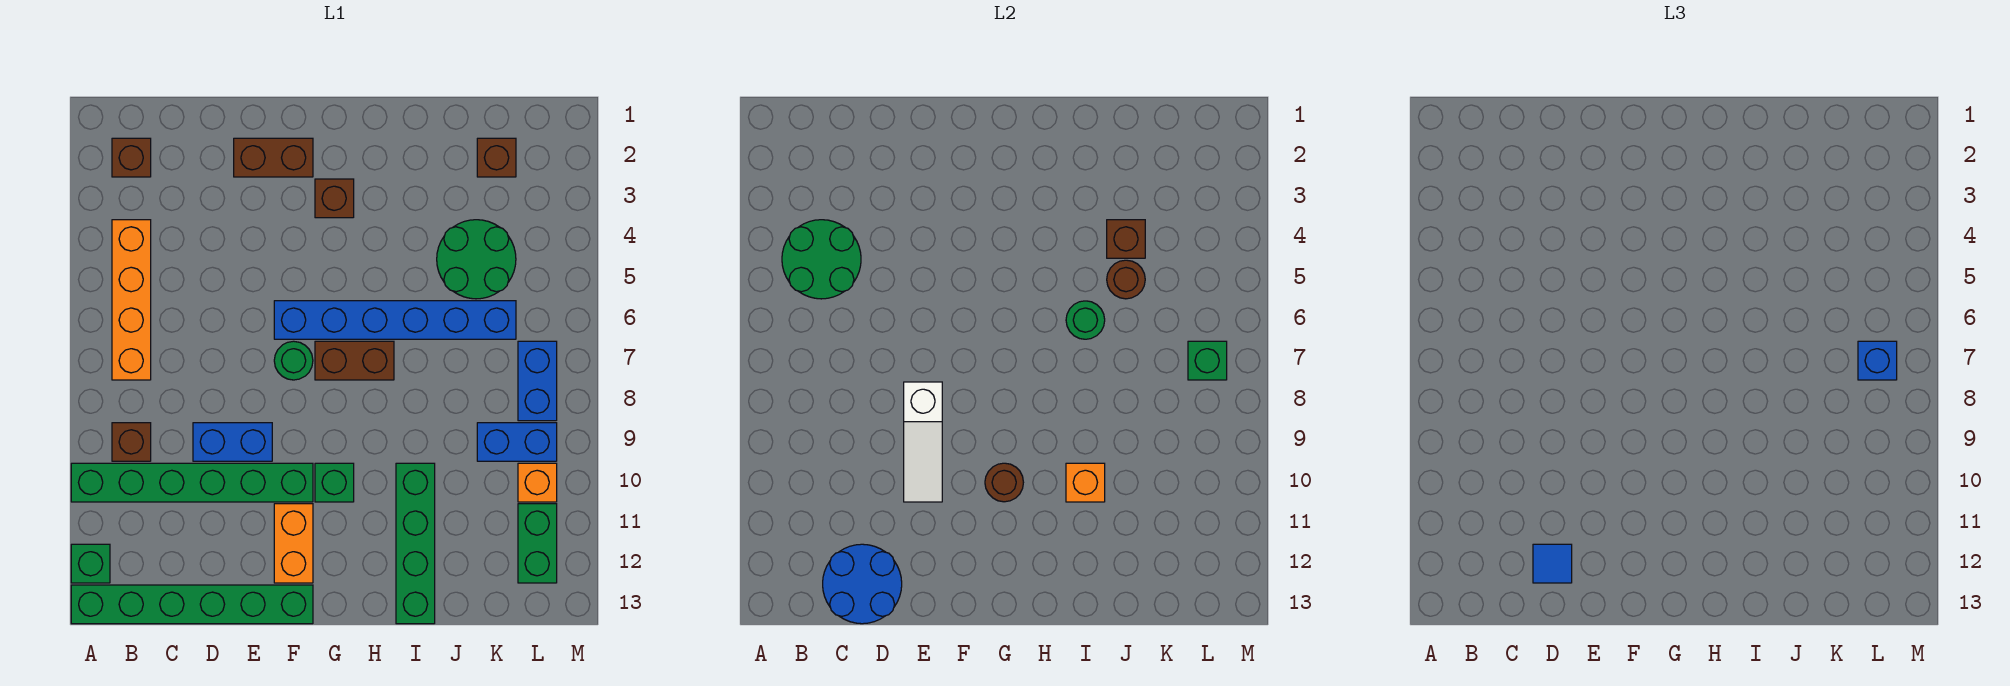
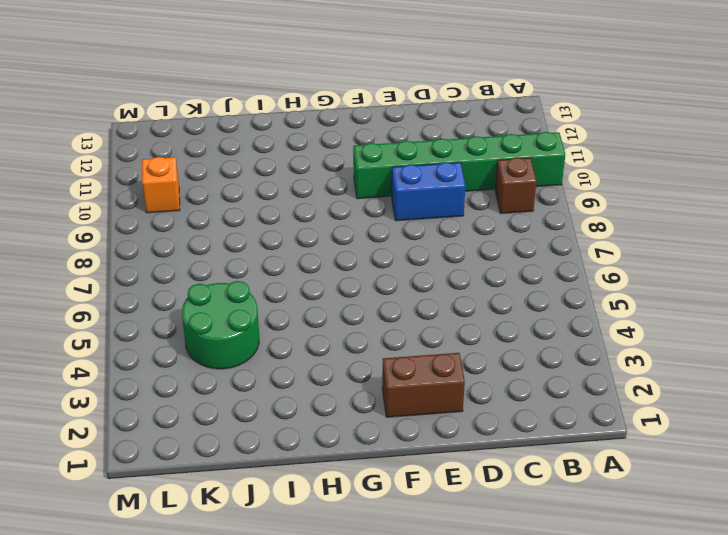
none -> green brick A12 level 1
none -> green brick A13:F13 level 1
none -> brown brick B2 level 1
none -> orange brick B4:B7 level 1

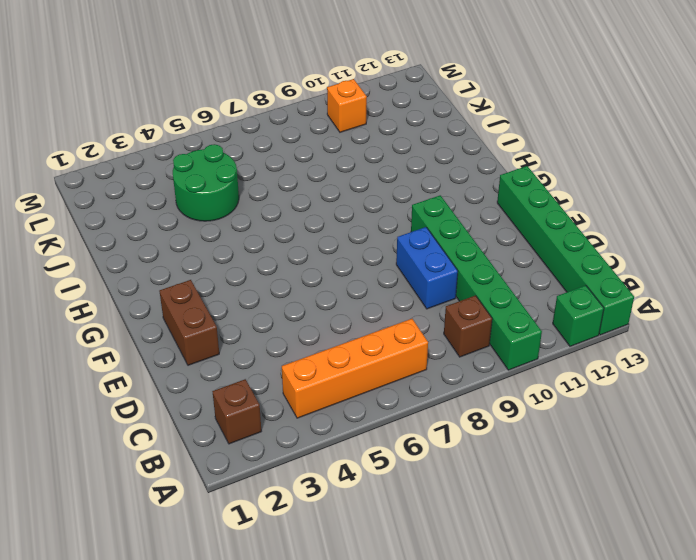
none -> blue brick F6:K6 level 1
none -> green round brick F7 level 1
none -> orange brick F11:F12 level 1
none -> brown brick G3 level 1

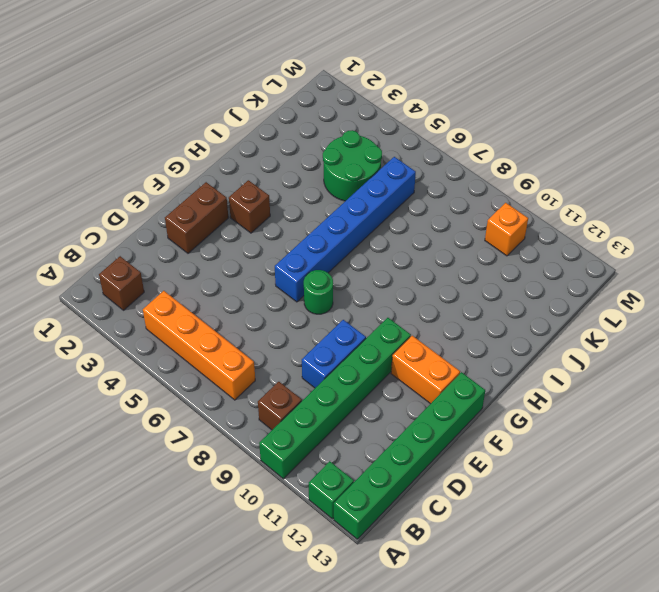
none -> brown brick G7:H7 level 1
none -> green brick G10 level 1
none -> green brick I10:I13 level 1
none -> brown brick K2 level 1

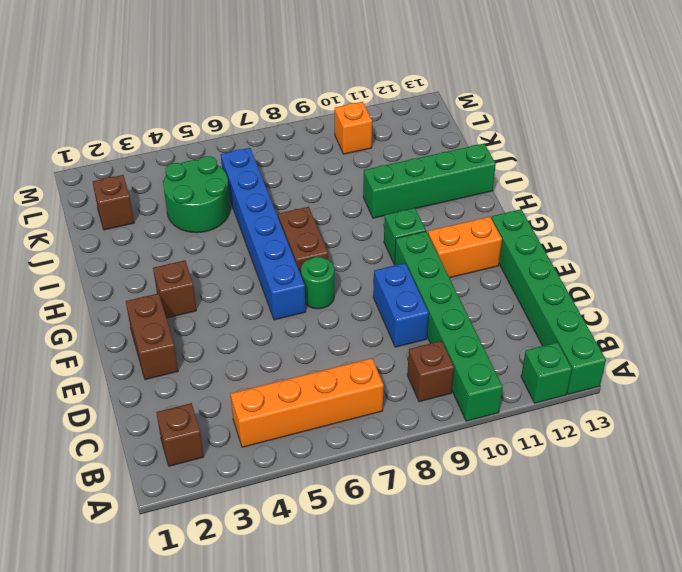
none -> blue brick K9:L9 level 1
none -> blue brick L7:L8 level 1
none -> green brick L11:L12 level 1
none -> green round brick B4:C5 level 2

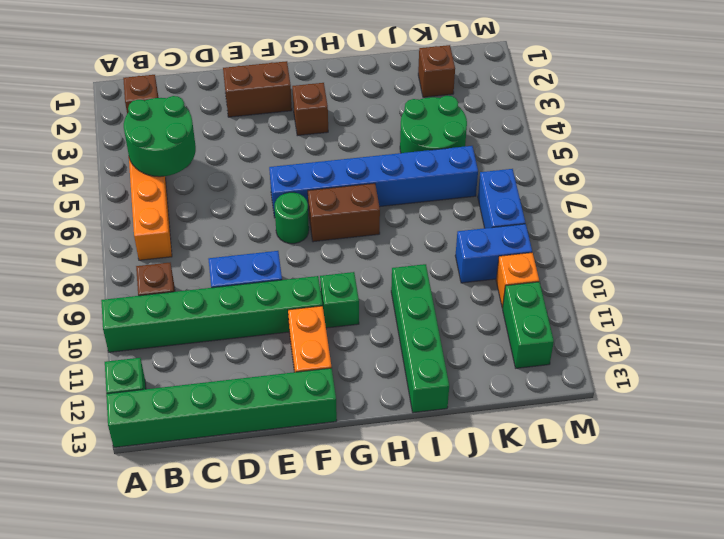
none -> blue round brick C12:D13 level 2
none -> white slope E8:E10 level 2 top 8
none -> brown round brick G10 level 2
none -> green round brick I6 level 2

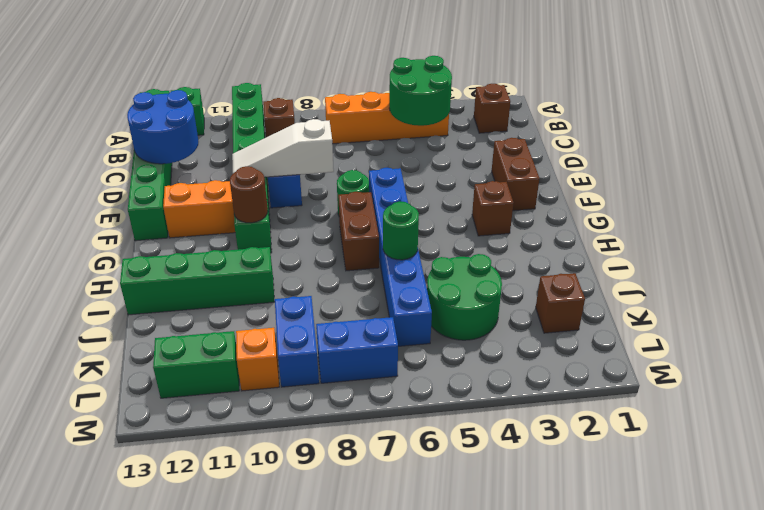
none -> orange brick I10 level 2
none -> brown brick J4 level 2
none -> brown round brick J5 level 2
none -> green brick L7 level 2

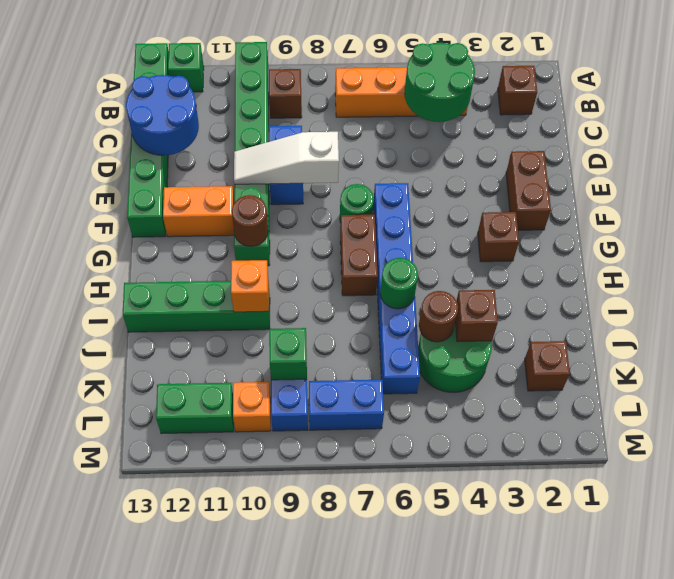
green brick K9 level 2 -> green brick L7 level 2
none -> blue tile D12 level 3
none -> blue brick L7 level 3

